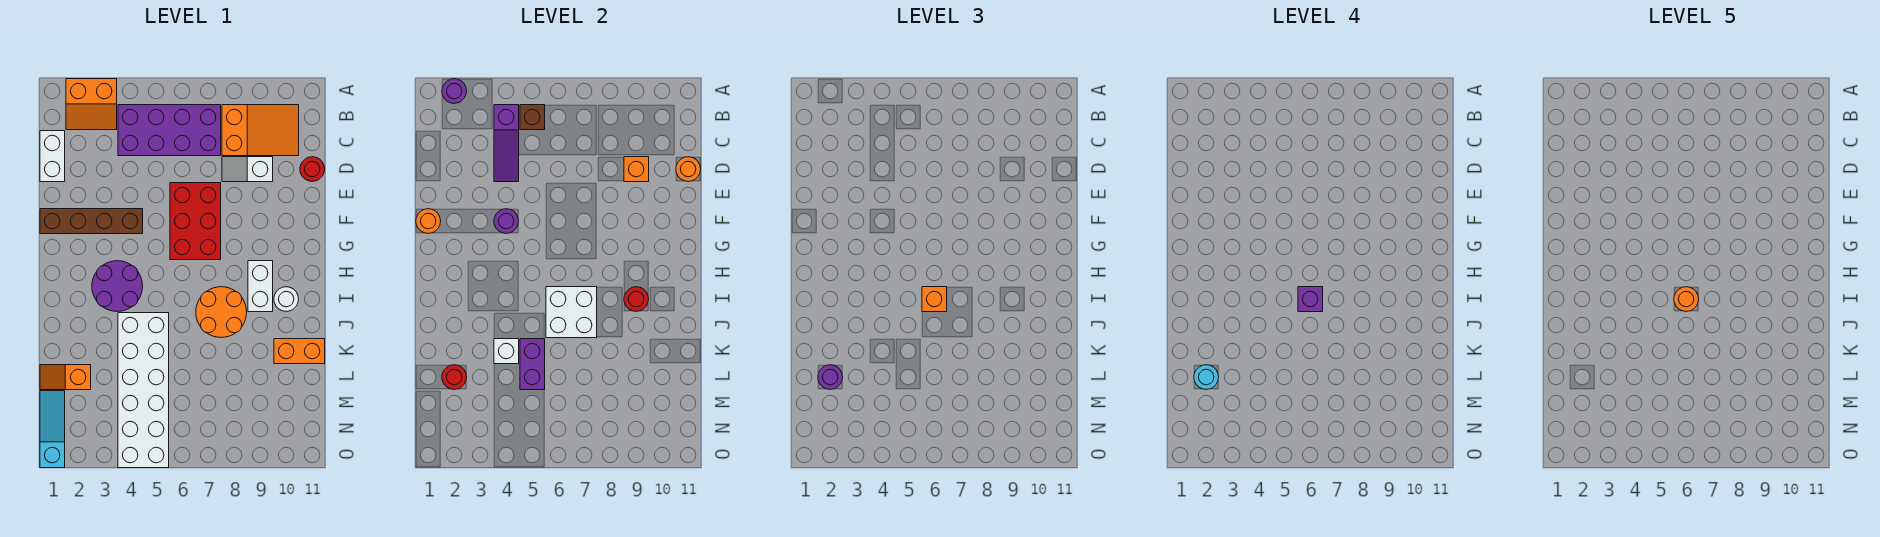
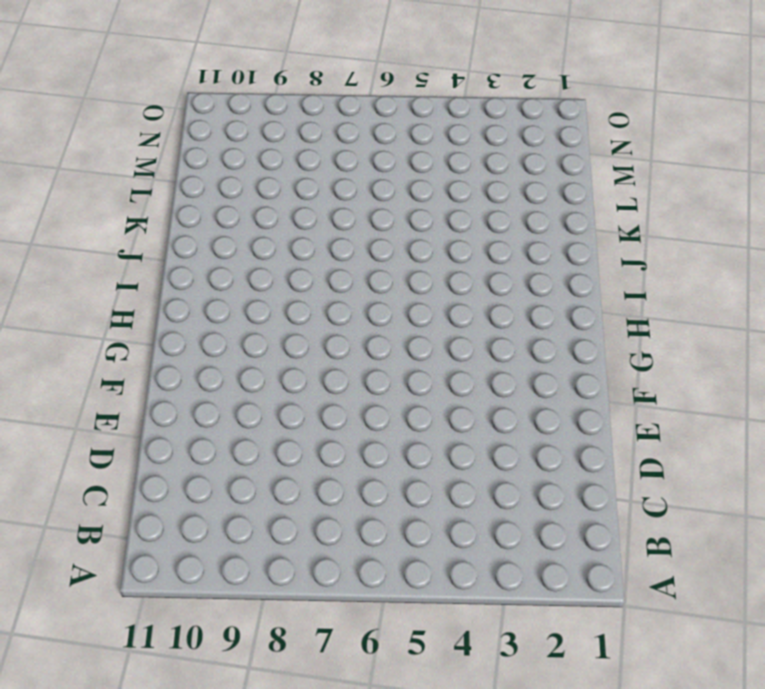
none -> orange slope A2:B3 level 1 top A
none -> purple brick B4:C7 level 1
none -> orange slope B8:C10 level 1 top 8
none -> white brick C1:D1 level 1

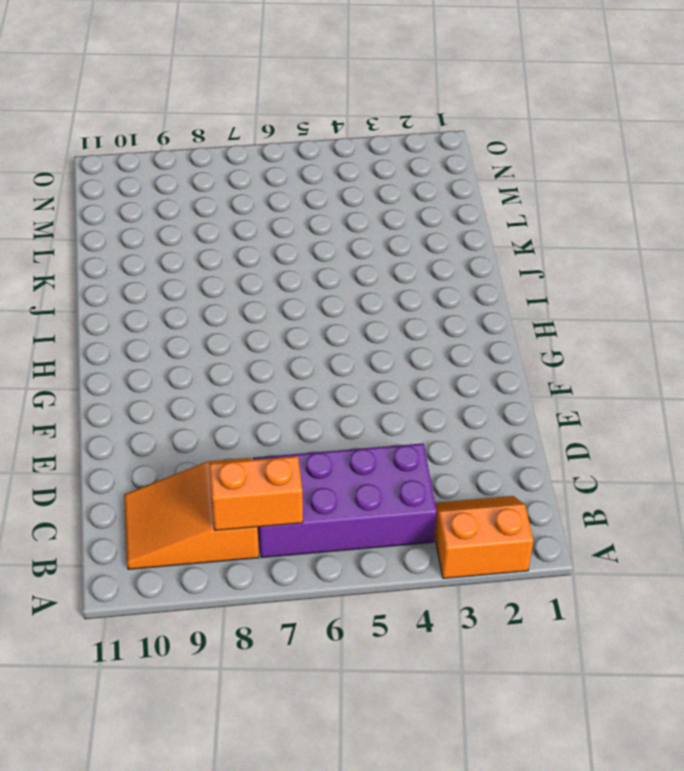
orange brick B7:B8 level 2 -> orange brick K10:K11 level 1
none -> white brick C1:D1 level 1
none -> white slope D8:D9 level 1 top 9
none -> red round brick D11 level 1
none -> red brick E6:G7 level 1

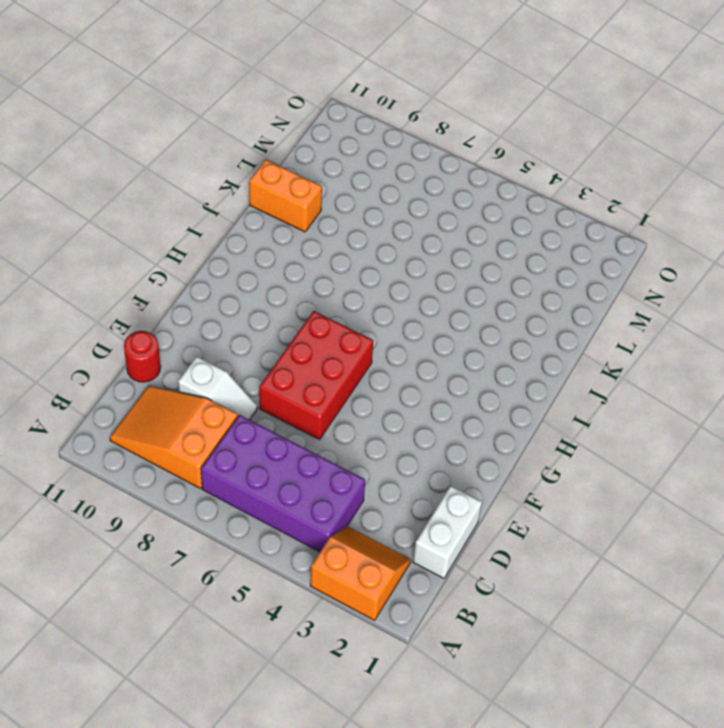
none -> brown brick F1:F4 level 1
none -> purple round brick H3:I4 level 1
none -> white brick H9:I9 level 1
none -> orange round brick I7:J8 level 1

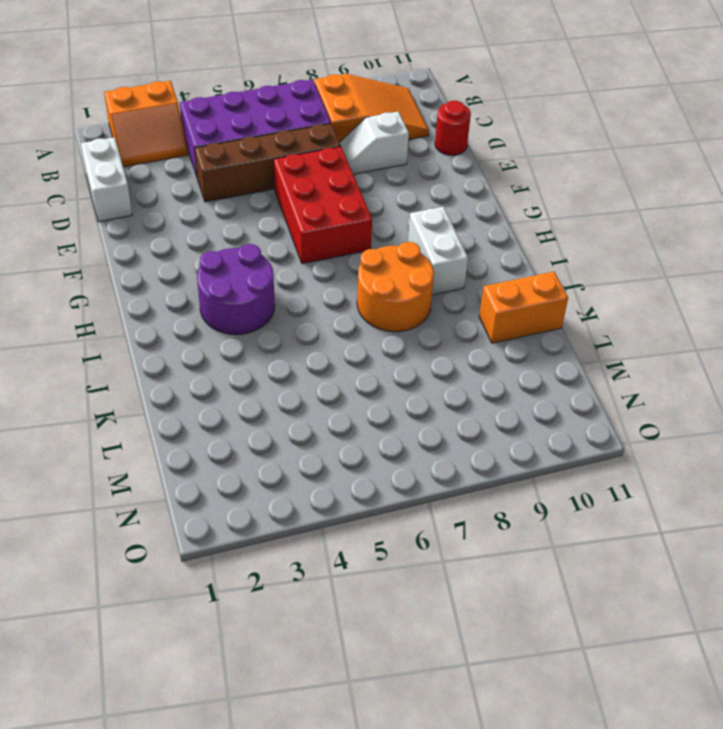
brown brick D4:D7 level 1 -> brown brick F1:F4 level 1
none -> white round brick I10 level 1
none -> white brick J4:O5 level 1
none -> orange slope L1:L2 level 1 top 2
none -> cyan slope M1:O1 level 1 top O

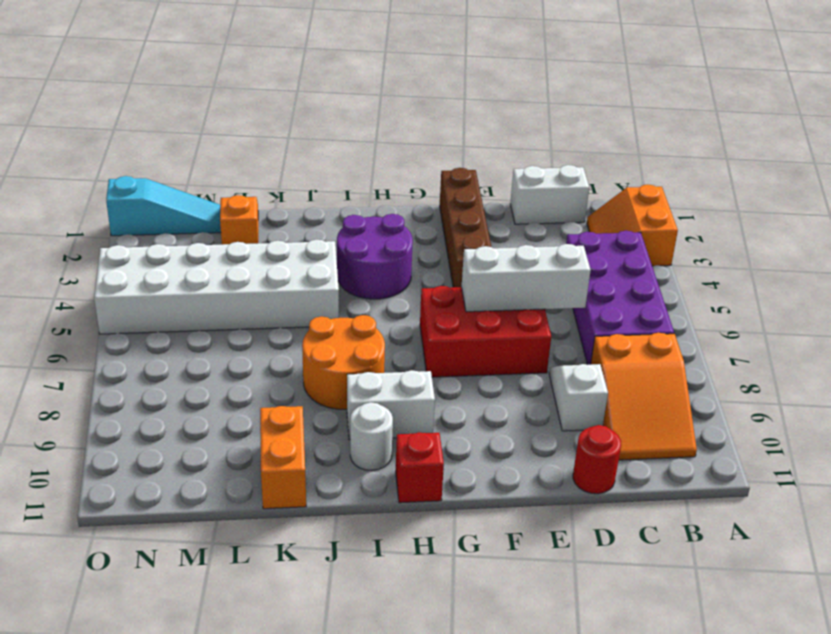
white brick D6:F6 level 2 -> none
red brick H11 level 1 -> none
none -> purple round brick A2 level 2
none -> purple slope B4:D4 level 2 top B
none -> brown brick B5 level 2
none -> orange brick D9 level 2

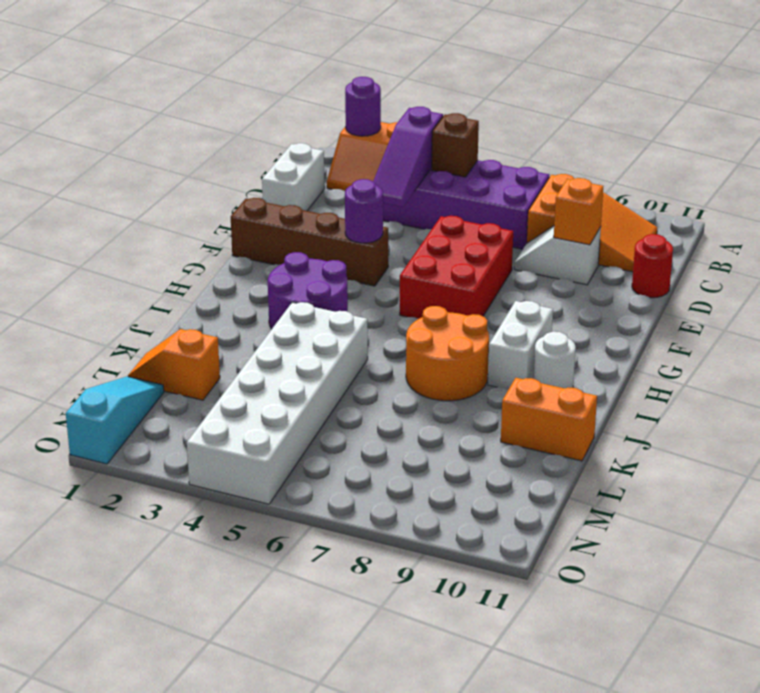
none -> orange round brick D11 level 2
none -> orange round brick F1 level 2
none -> white brick I6:J7 level 2
none -> red round brick I9 level 2

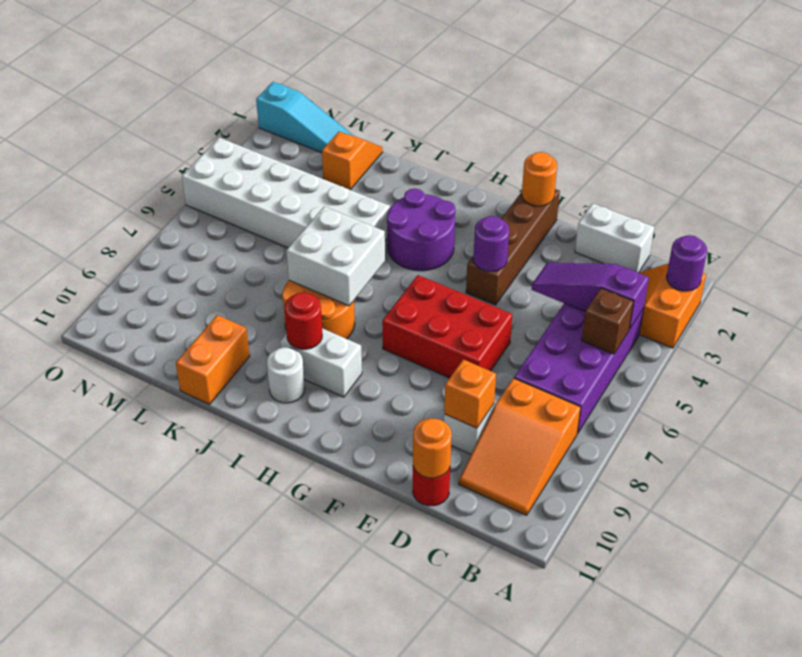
none -> white brick K4 level 2
none -> purple brick K5:L5 level 2
none -> red round brick L2 level 2
none -> orange brick I6 level 3

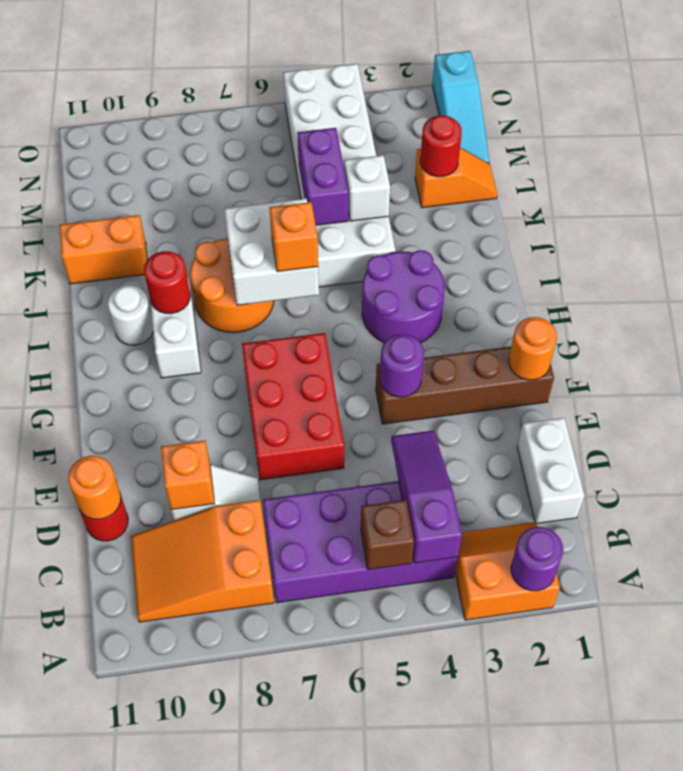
none -> purple round brick L2 level 3
none -> purple brick I6 level 4
none -> cyan round brick L2 level 4
none -> orange round brick I6 level 5

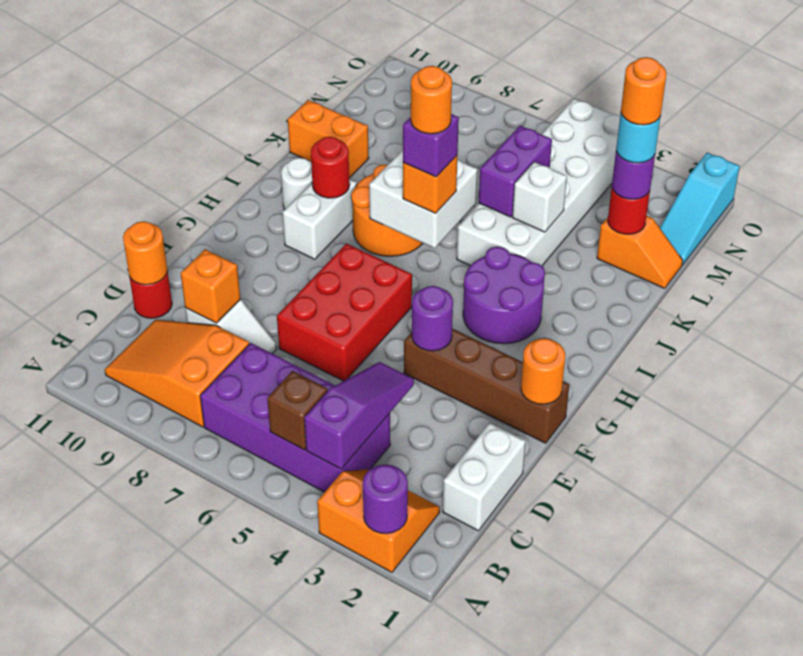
orange round brick L2 level 5 -> none

